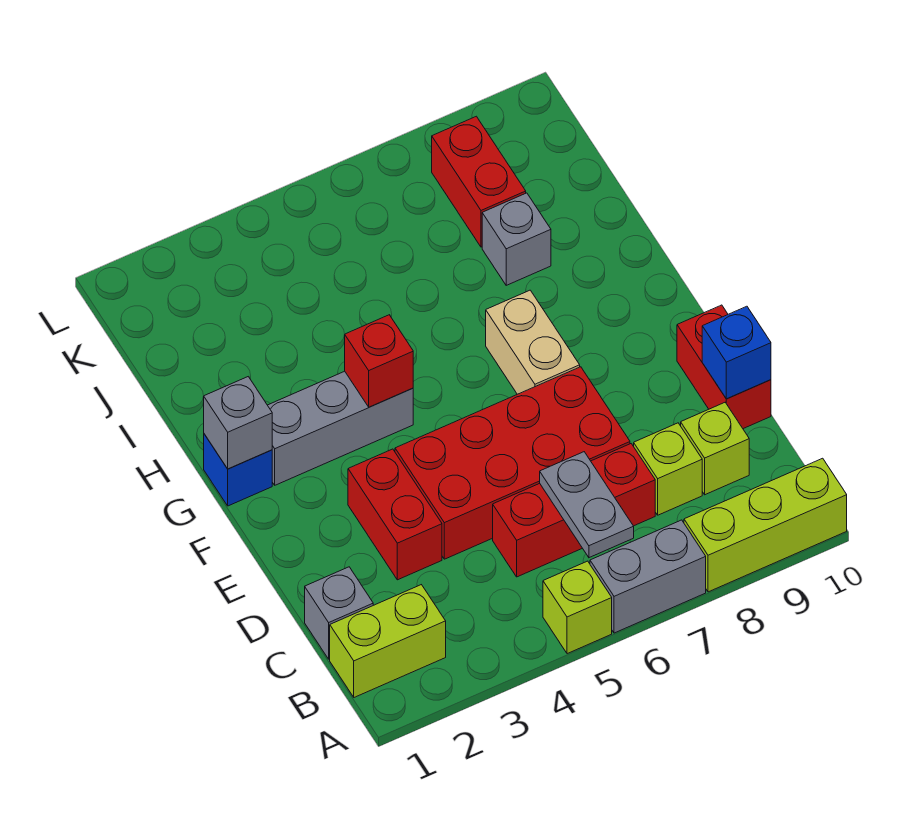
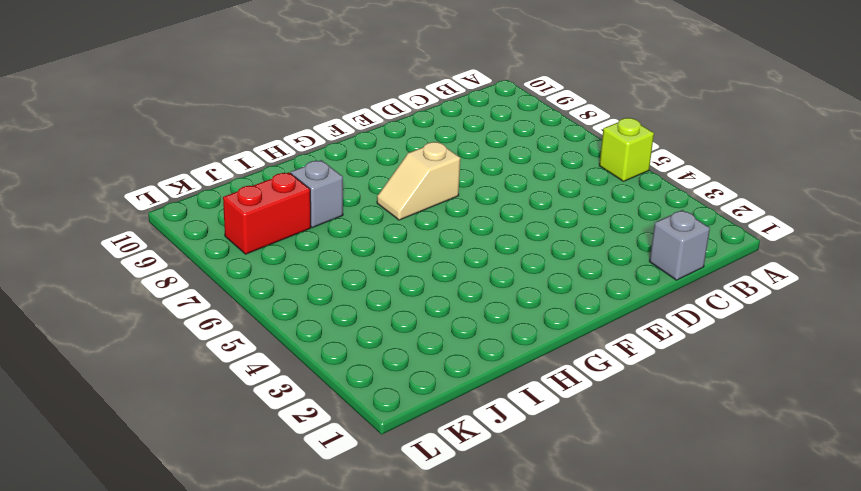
tan slope F7:G7 level 1 top F -> tan brick F7:G7 level 1
none -> grey brick A6:A7 level 1
none -> lime brick A8:A10 level 1
none -> lime brick B1:B2 level 1

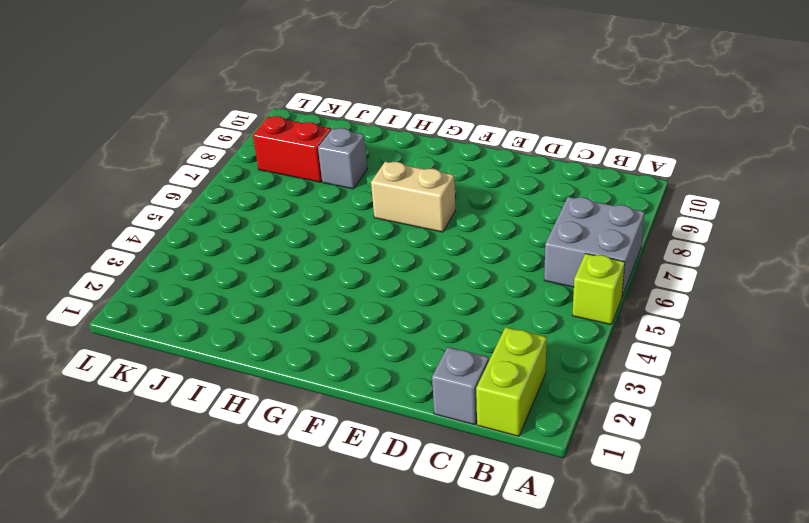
grey brick A6:B7 level 1 -> grey brick A6:A7 level 1
none -> lime brick A8:A10 level 1
none -> red brick C5:C7 level 1
none -> lime brick C8 level 1

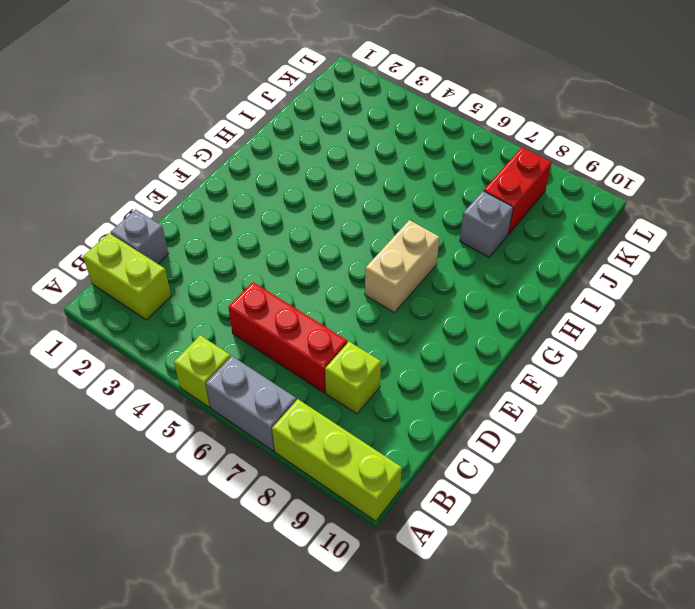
none -> lime brick C9 level 1
none -> red brick D3:E3 level 1
none -> red brick D4:E7 level 1

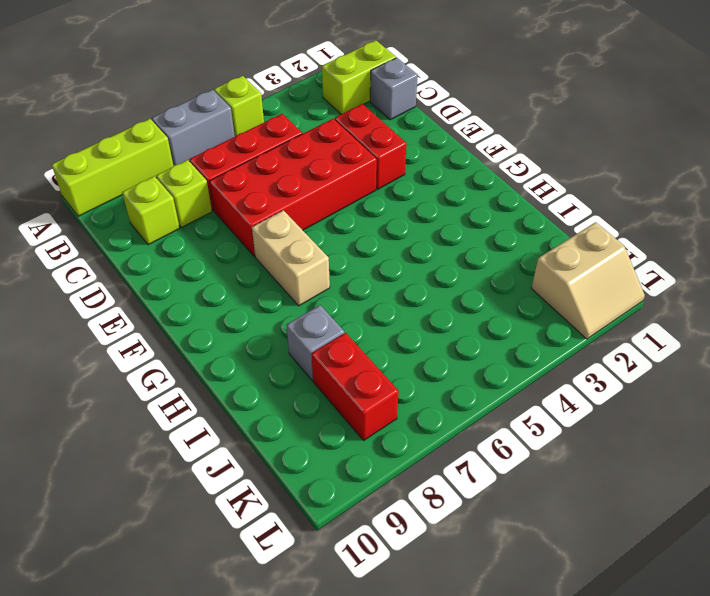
tan slope K1:L2 level 1 top K -> none
none -> red brick D10:E10 level 1
none -> blue brick G1 level 1
none -> grey brick G2:G4 level 1

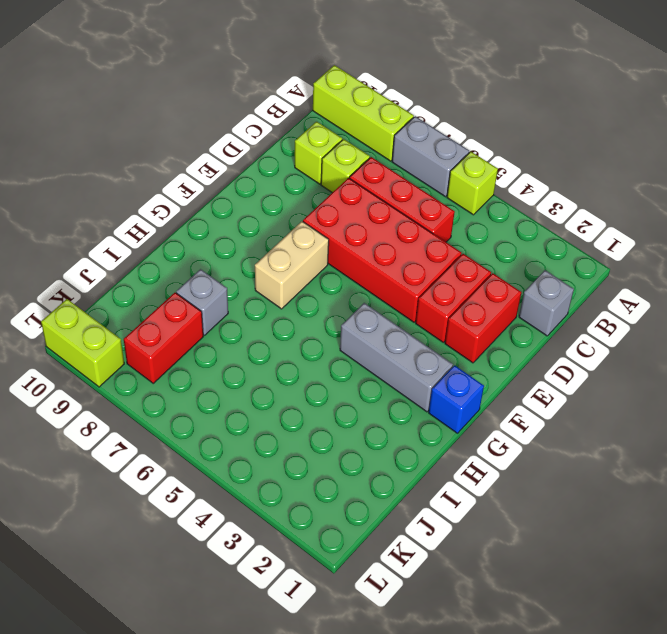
red brick D2:E2 level 1 -> red brick D10:E10 level 1
lime brick L9:L10 level 1 -> lime brick B1:B2 level 1
none -> grey plate B6:C6 level 2
none -> blue brick D10 level 2
none -> grey brick G1 level 2

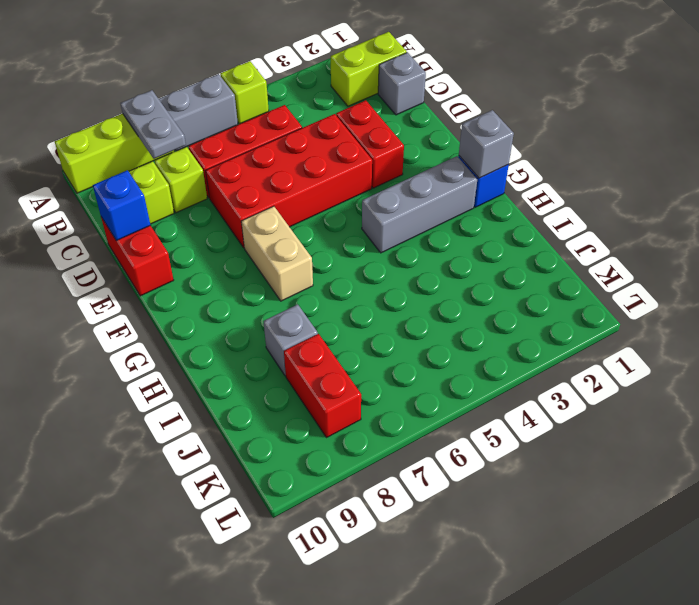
grey plate A8:B8 level 2 -> grey plate B6:C6 level 2
none -> red brick G4 level 2

